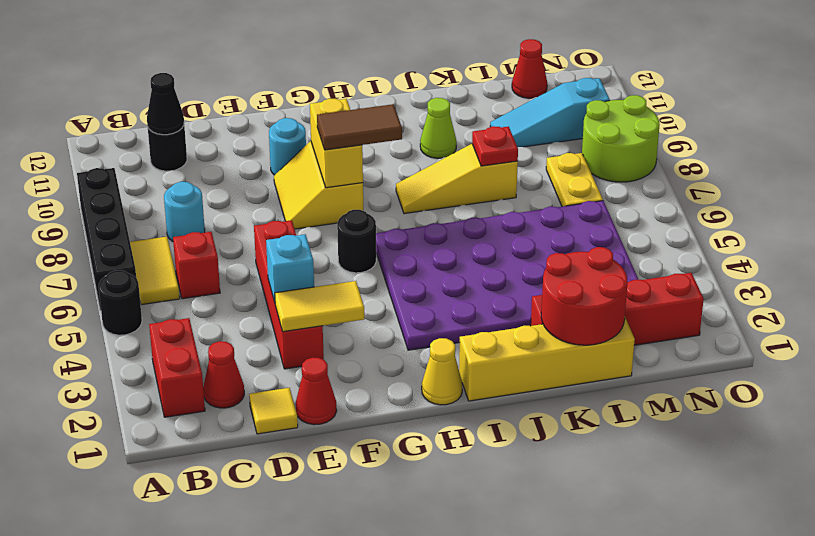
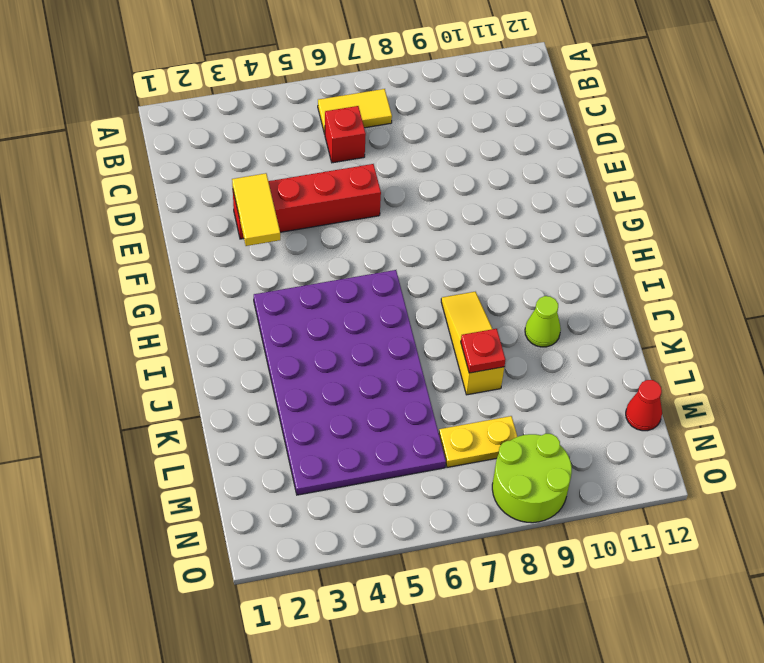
none -> black round brick A5 level 1
none -> black brick A6:A9 level 1
none -> red brick B2:B3 level 1
none -> red cone C2 level 1

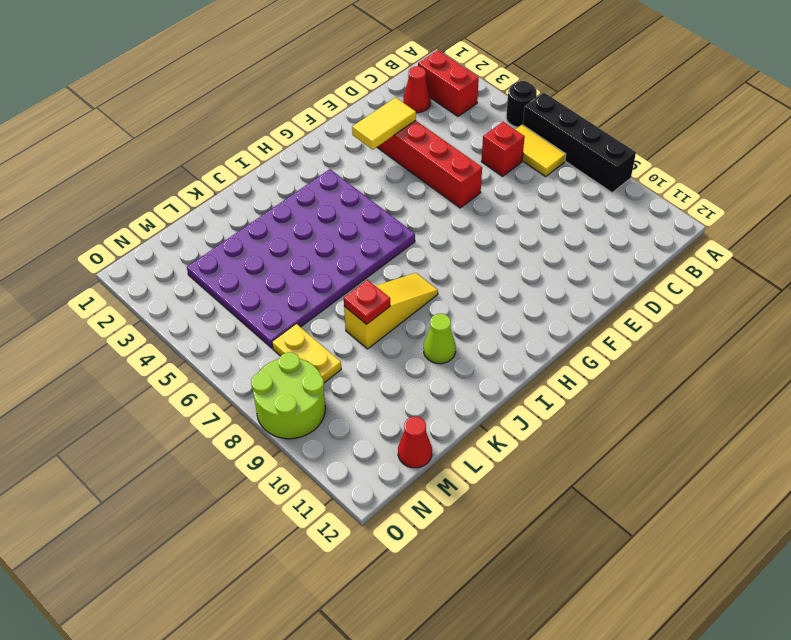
none -> cyan round brick C8 level 1
none -> black round brick C11 level 1
none -> yellow tile D1 level 1
none -> red cone E1 level 1

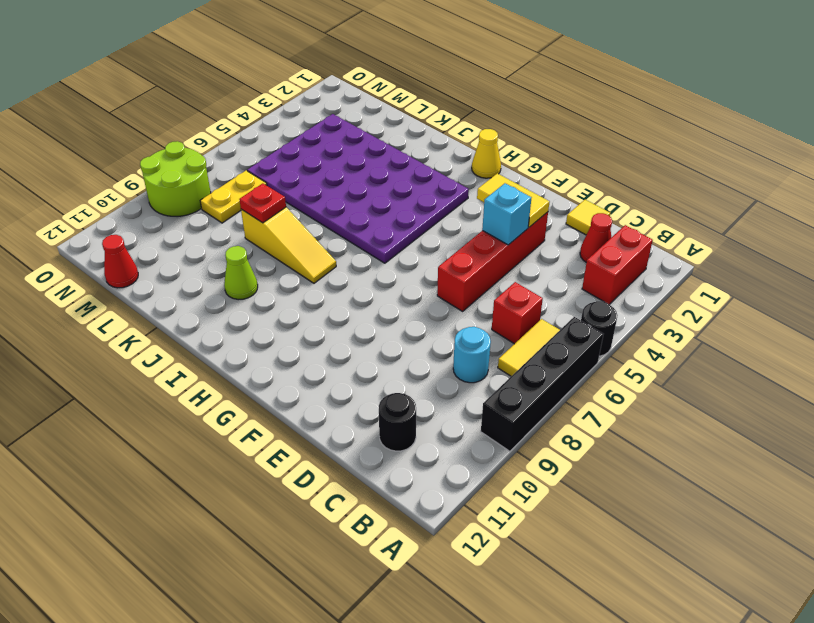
none -> red cone E1 level 1
none -> yellow slope F8:G9 level 1 top G
none -> cyan round brick F10 level 1
none -> black round brick G6 level 1

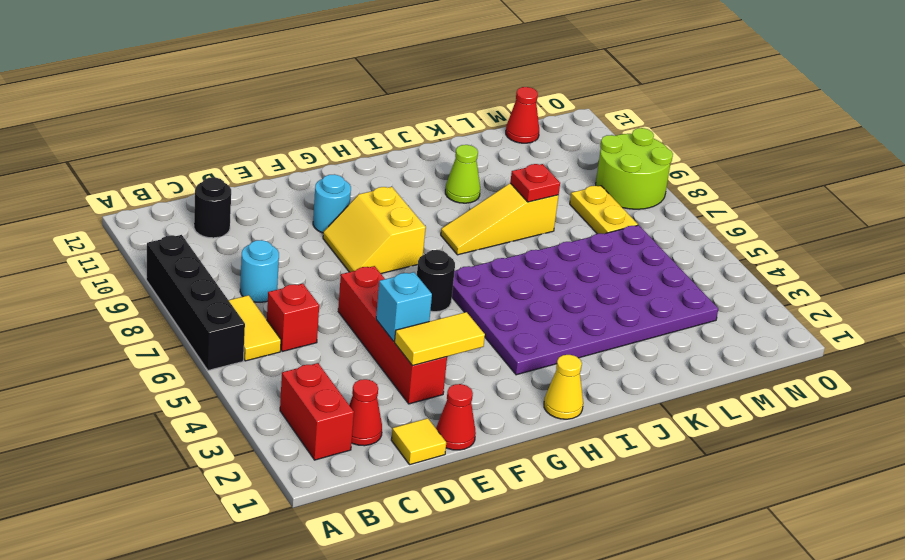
none -> black round brick A5 level 1
none -> yellow brick I1:L1 level 1
none -> red brick K2:N2 level 1
none -> cyan slope L10:N10 level 1 top N

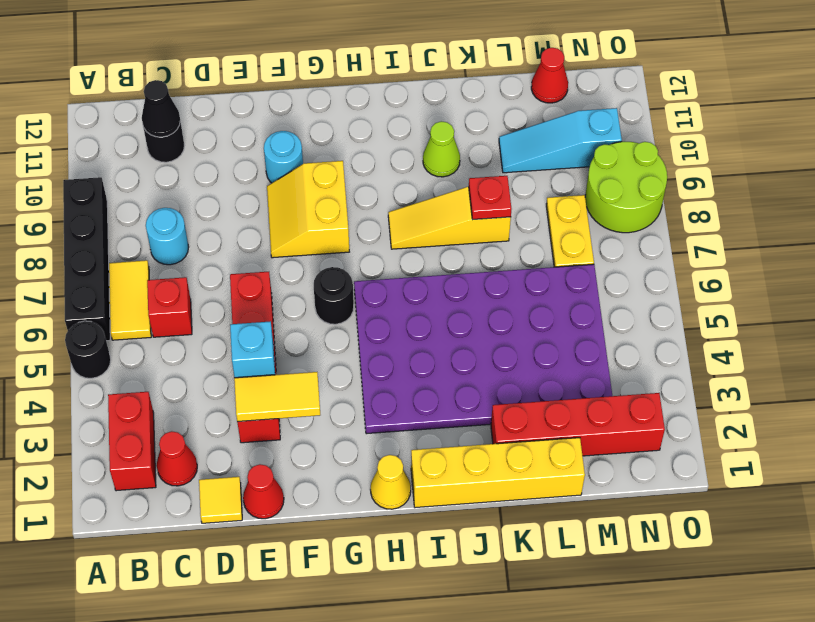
none -> yellow brick G8:G9 level 2
none -> red round brick K1:L2 level 2
none -> brown tile G8:H8 level 3

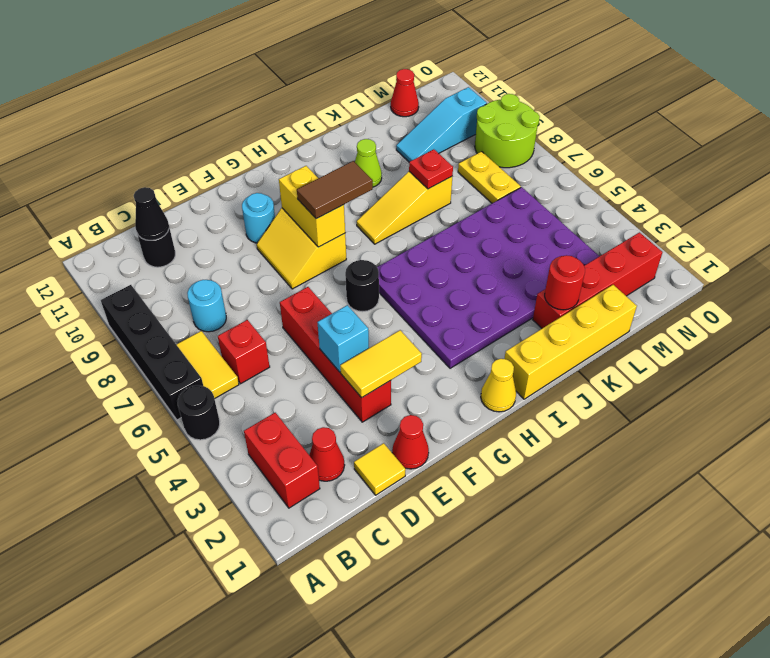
red round brick K2 level 2 -> red round brick K1:L2 level 2

